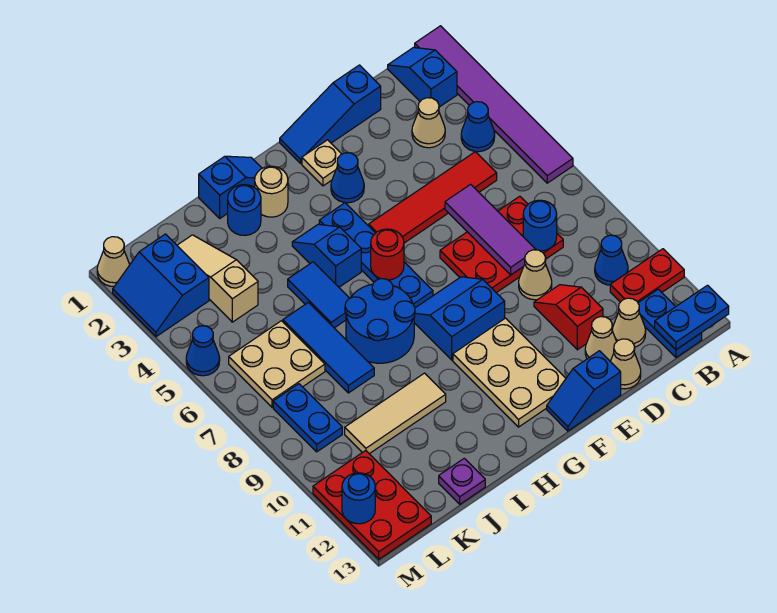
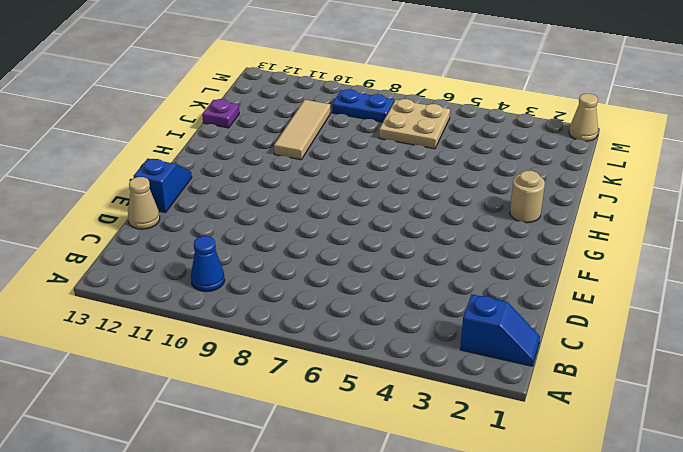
none -> purple tile A1:A6 level 1
none -> red plate A11:B11 level 1
none -> blue cone B4 level 1
none -> blue plate B12:B13 level 1

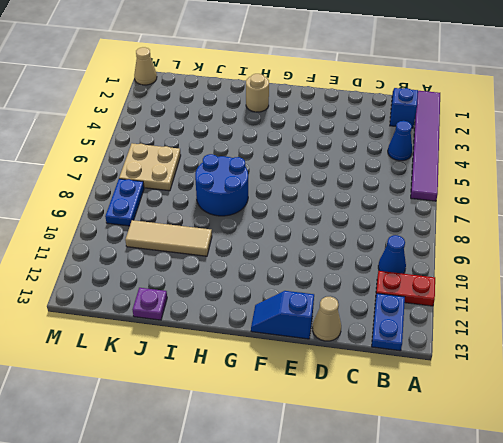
none -> tan cone C3 level 1
none -> red tile C5:F5 level 1
none -> red plate C7:E8 level 1
none -> tan cone C12 level 1

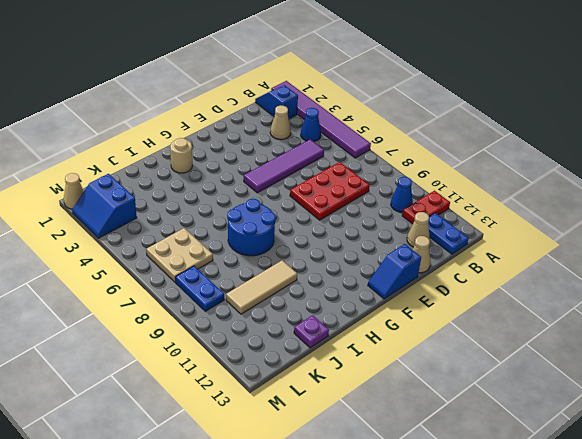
purple tile C5:F5 level 1 -> red tile C5:F5 level 1
none -> blue slope D1:F1 level 1 top D
none -> tan cone D9 level 1
none -> red slope D10:D11 level 1 top 11
none -> tan cone D12 level 1

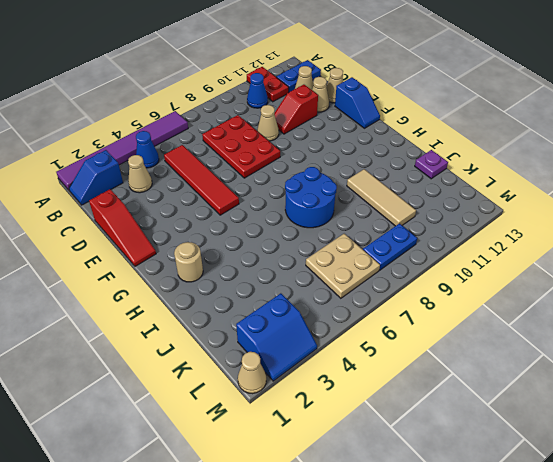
red slope D1:F1 level 1 top D -> blue slope D1:F1 level 1 top D
none -> tan plate F2 level 1
none -> blue cone F3 level 1
none -> blue slope F8:G9 level 1 top 9
none -> tan plate F10:G12 level 1

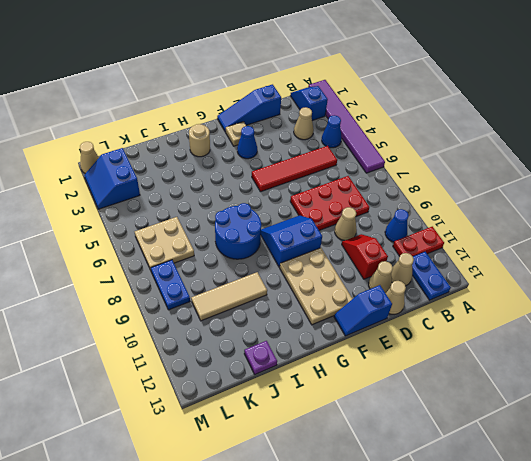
none -> blue plate G4:G7 level 1
none -> blue slope H1:I1 level 1 top I
none -> blue slope H4:H5 level 1 top 5
none -> blue round brick I2 level 1

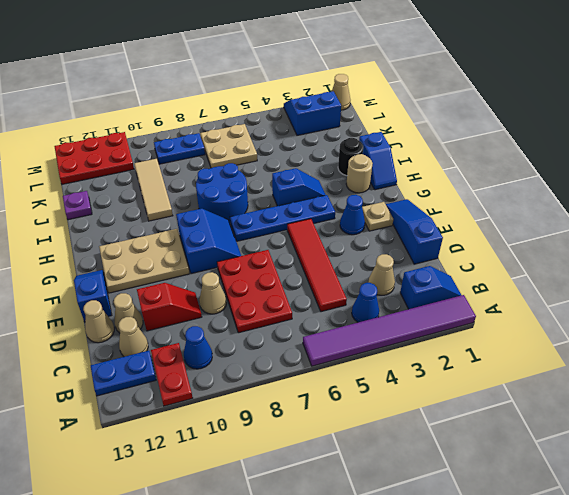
black round brick I2 level 1 -> blue round brick I2 level 1
none -> blue tile I5:I6 level 1
none -> blue tile J6:J8 level 1
none -> tan slope K2:K4 level 1 top 4
none -> blue cone M5 level 1

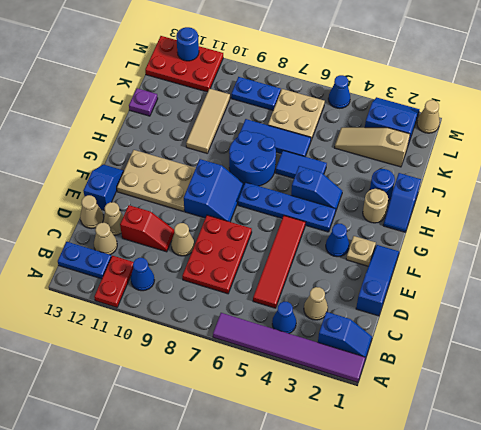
tan slope K2:K4 level 1 top 2 -> tan slope K2:K4 level 1 top 4
none -> blue plate A13:B13 level 2
none -> blue round brick C8 level 2
none -> purple tile D6:D8 level 2
none -> red round brick G6 level 2

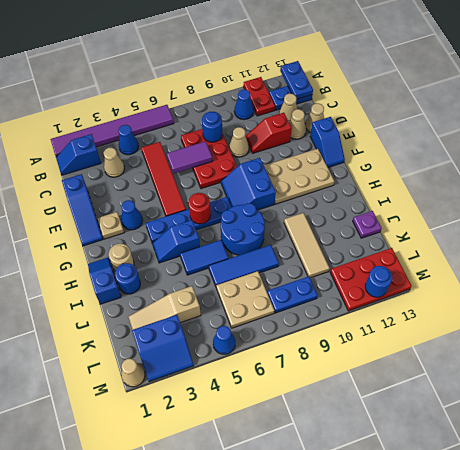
purple tile D6:D7 level 2 -> purple tile D6:D8 level 2

